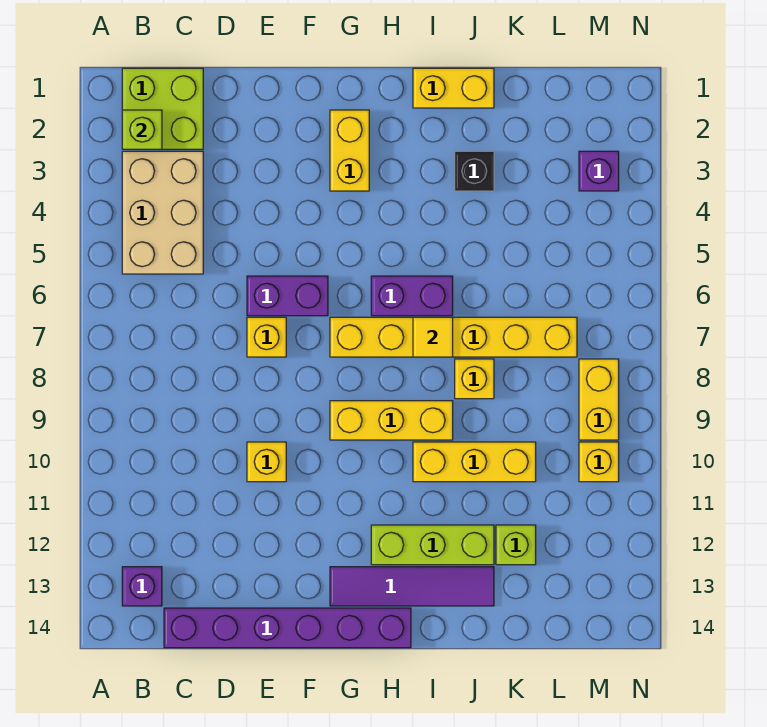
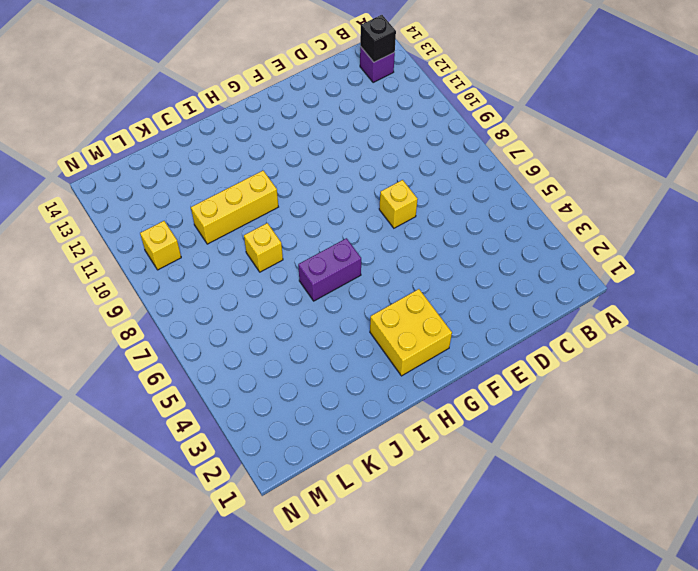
black brick B13 level 2 -> black brick J3 level 1
yellow brick G2:H3 level 1 -> yellow brick G2:G3 level 1
none -> lime brick B1:C2 level 1
none -> tan brick B3:C5 level 1
none -> purple brick C14:H14 level 1

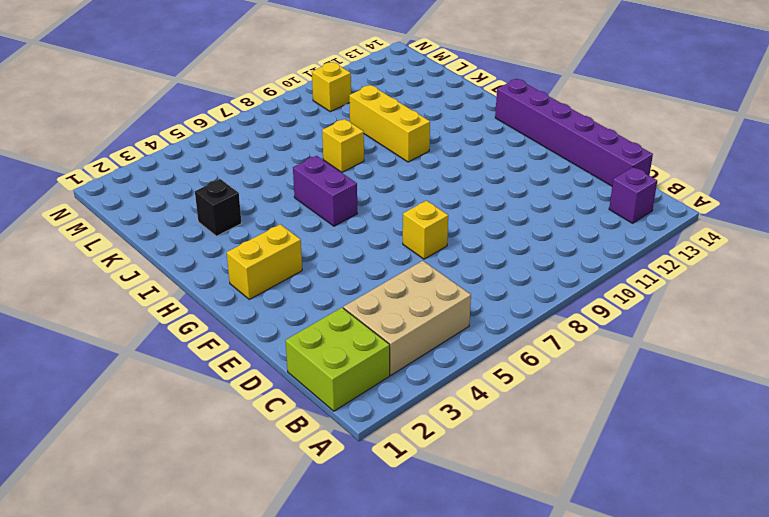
none -> purple brick E6:F6 level 1
none -> yellow brick E10 level 1
none -> yellow brick G7:L7 level 1

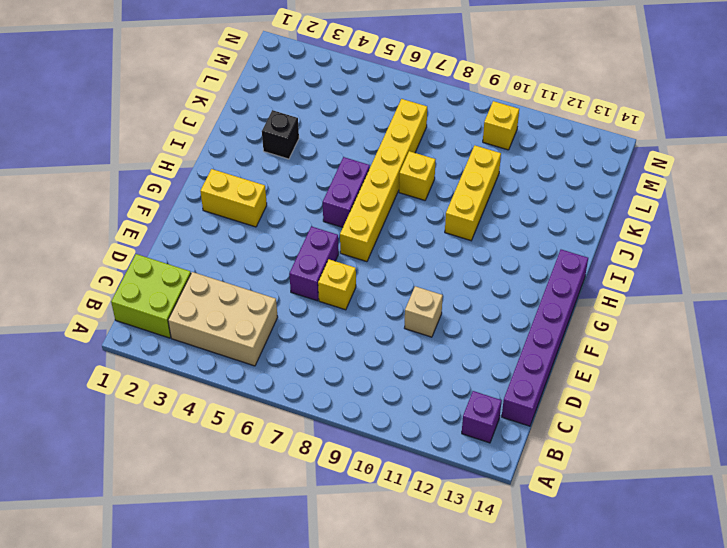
tan brick E10 level 1 -> yellow brick E10 level 1
none -> yellow brick G9:I9 level 1
none -> purple tile G13:J13 level 1
none -> lime brick H12:J12 level 1

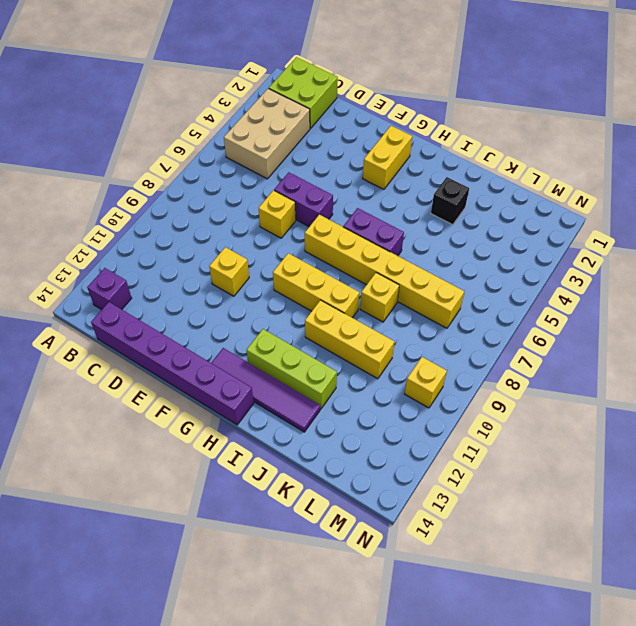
none -> yellow brick I1:J1 level 1
none -> lime brick K12 level 1
none -> purple brick M3 level 1

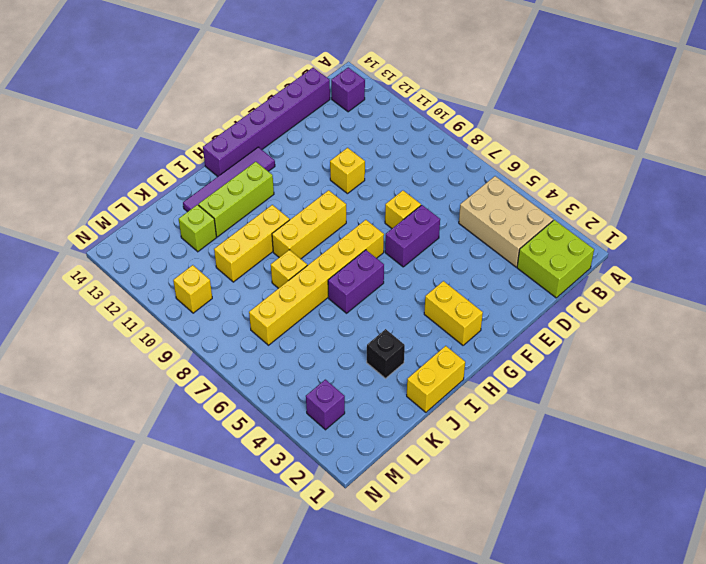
none -> yellow brick M8:M9 level 1
none -> lime brick B2 level 2
none -> yellow tile I7 level 2

